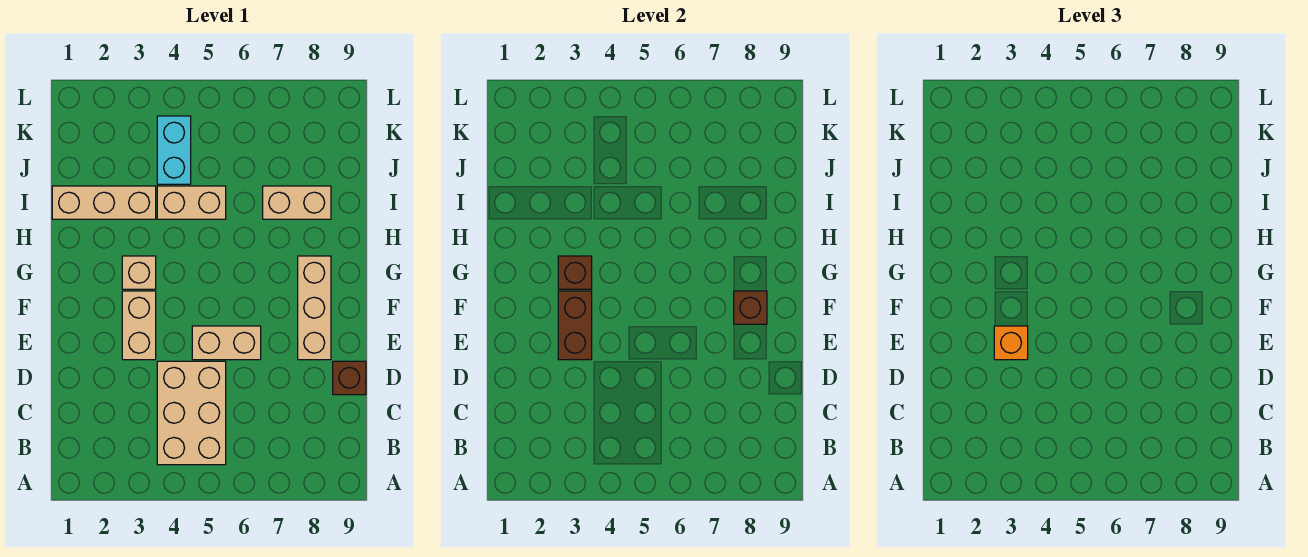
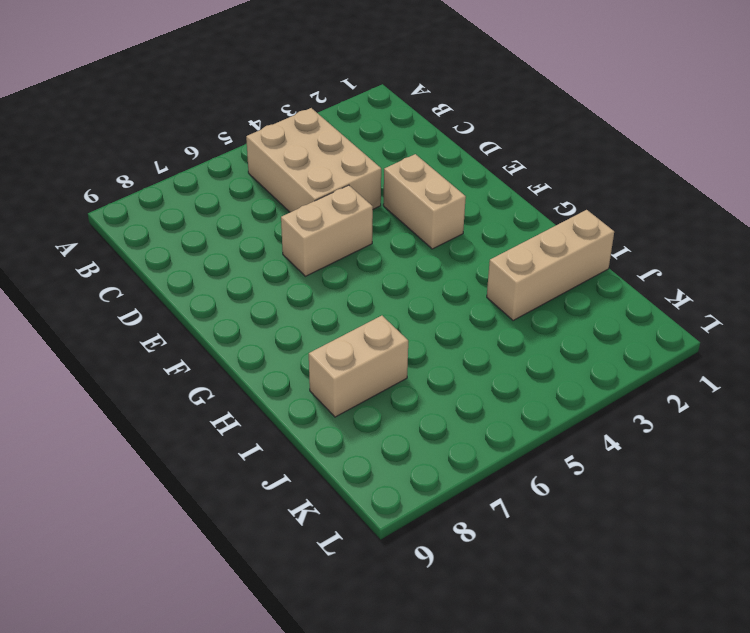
none -> brown brick D9 level 1
none -> tan brick E8:G8 level 1
none -> tan brick G3 level 1

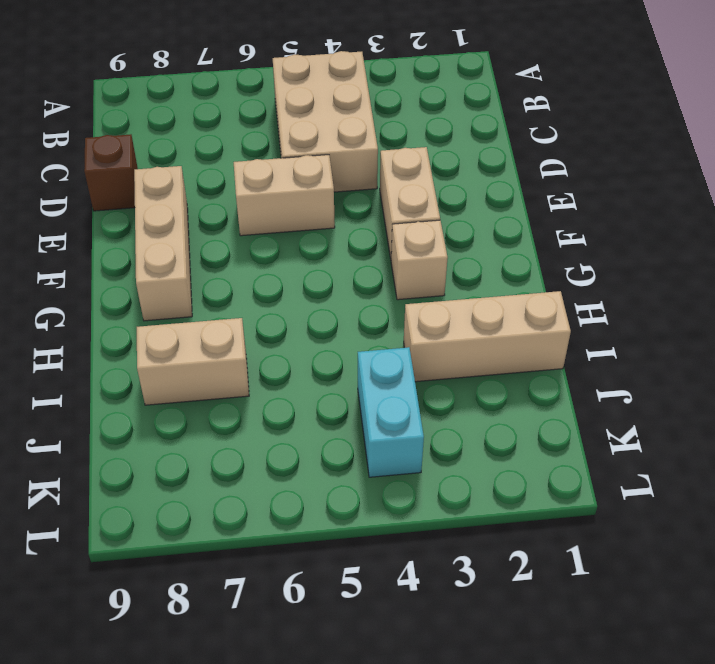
none -> tan brick I4:I5 level 1
none -> brown brick E3:F3 level 2
none -> brown brick F8 level 2

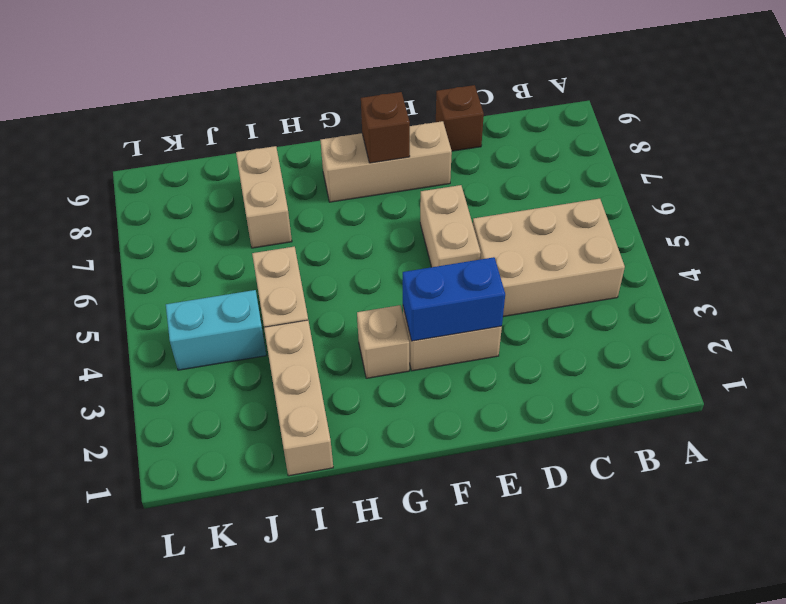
blue brick E3:F3 level 2 -> brown brick E3:F3 level 2
none -> brown brick G3 level 2
none -> orange brick E3 level 3

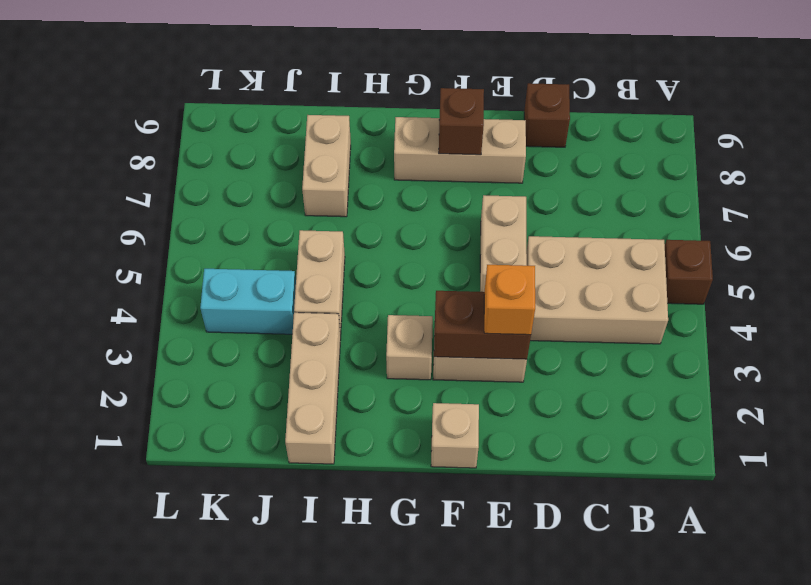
brown brick A5 level 1 -> brown brick G3 level 2
tan brick F1 level 1 -> none

